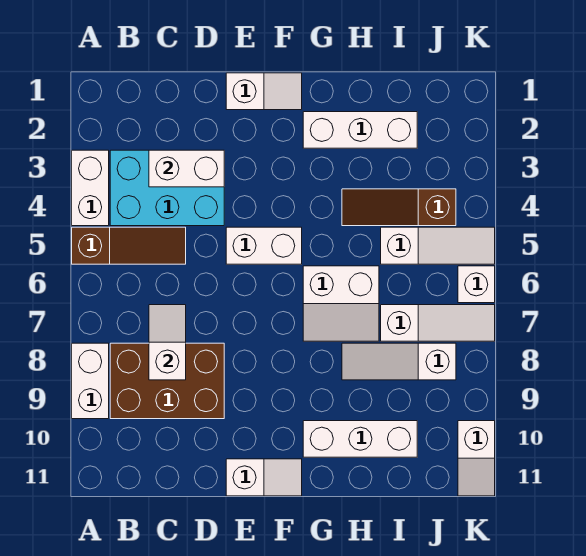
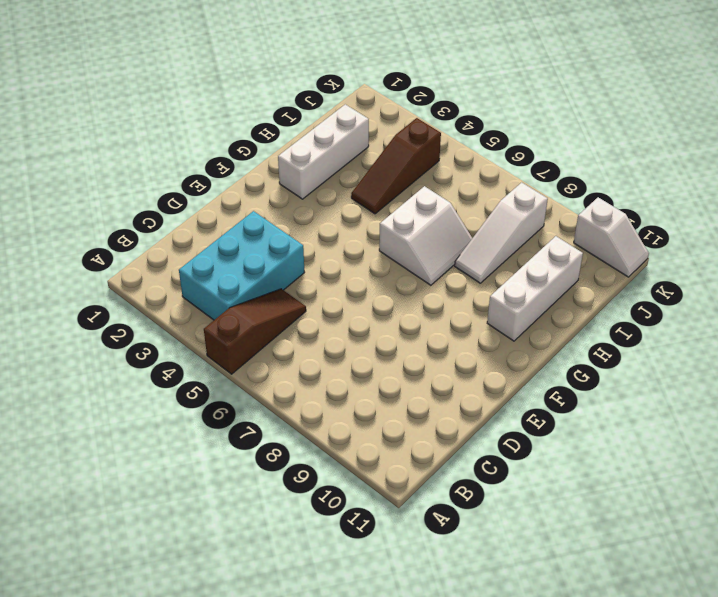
none -> white brick A3:A4 level 1
none -> white brick A8:A9 level 1
none -> brown brick B8:D9 level 1

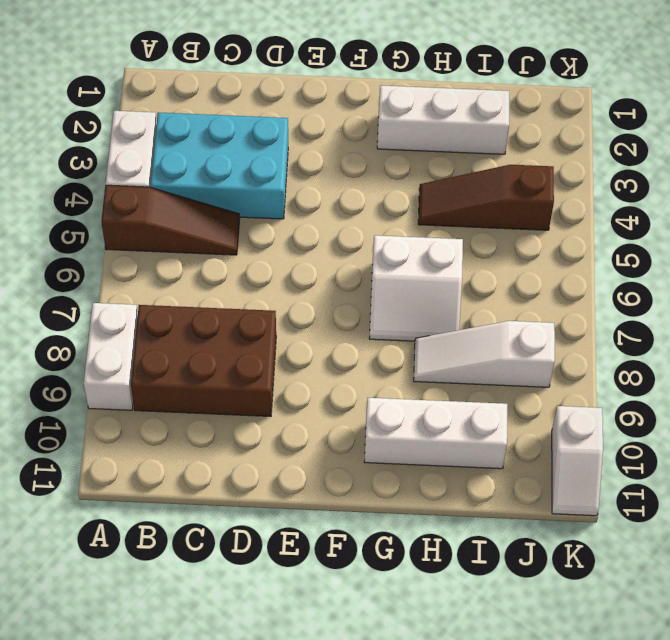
none -> white slope E1:F1 level 1 top E
none -> white brick E5:F5 level 1
none -> white slope E11:F11 level 1 top E

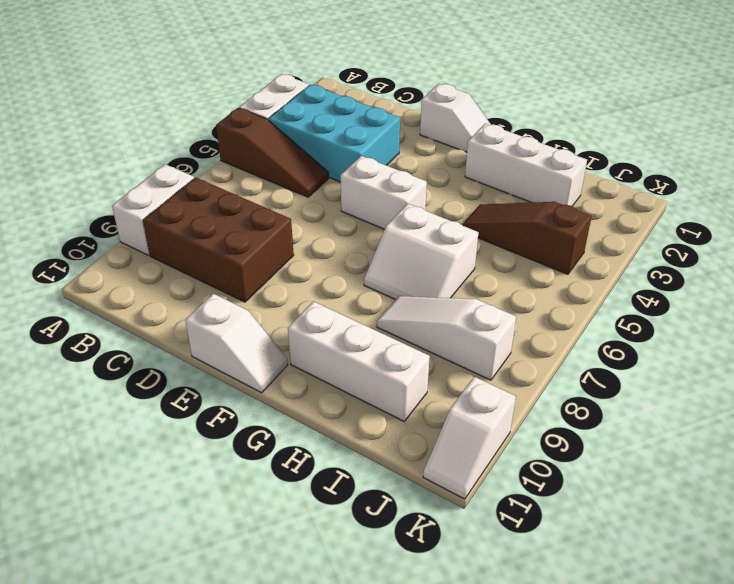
none -> white slope I5:K5 level 1 top I
none -> white slope I7:K7 level 1 top I
none -> white brick K6 level 1

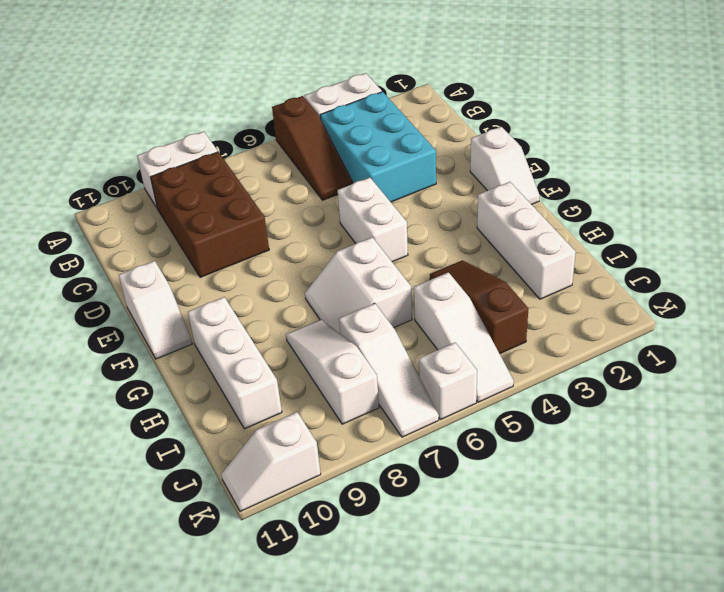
none -> white brick C3:D3 level 2
none -> white slope C7:C8 level 2 top 8

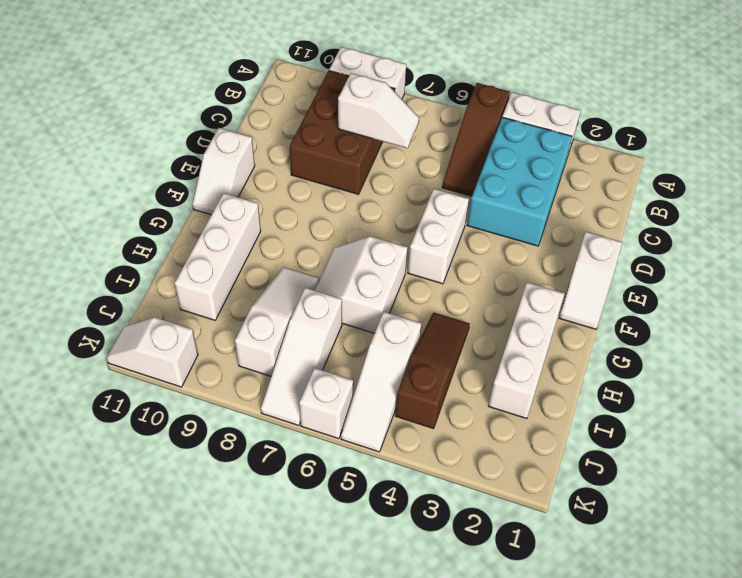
none -> white brick C3:D3 level 2

